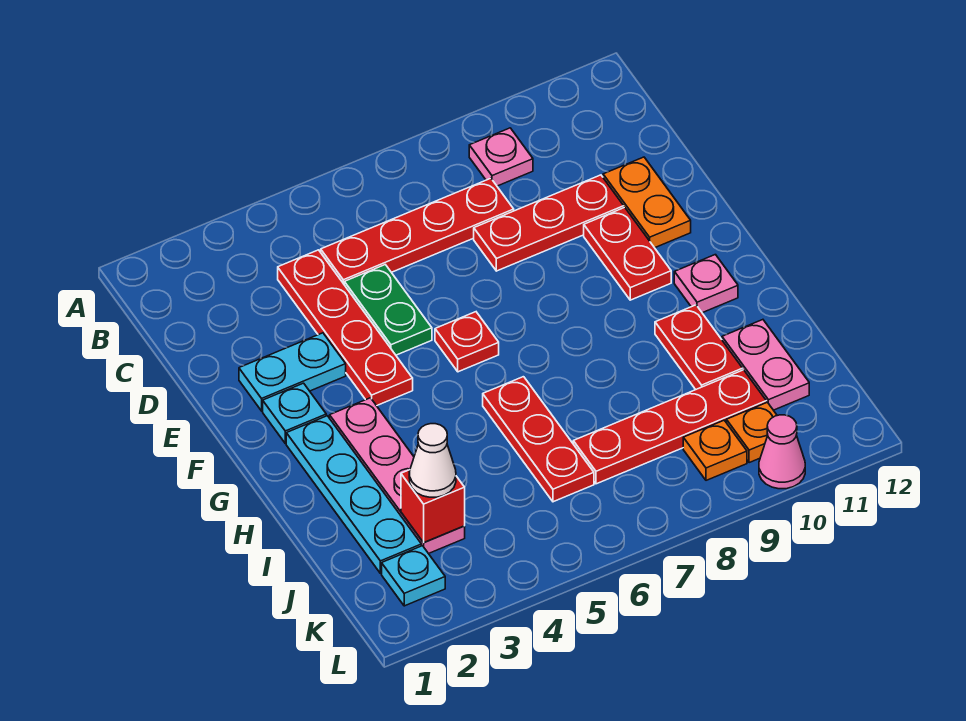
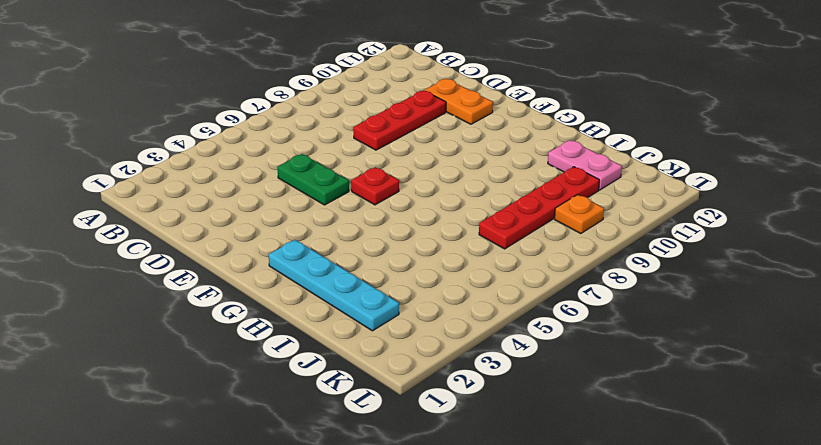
none -> pink plate B9 level 1
none -> red plate C4:F4 level 1
none -> red plate C5:C8 level 1

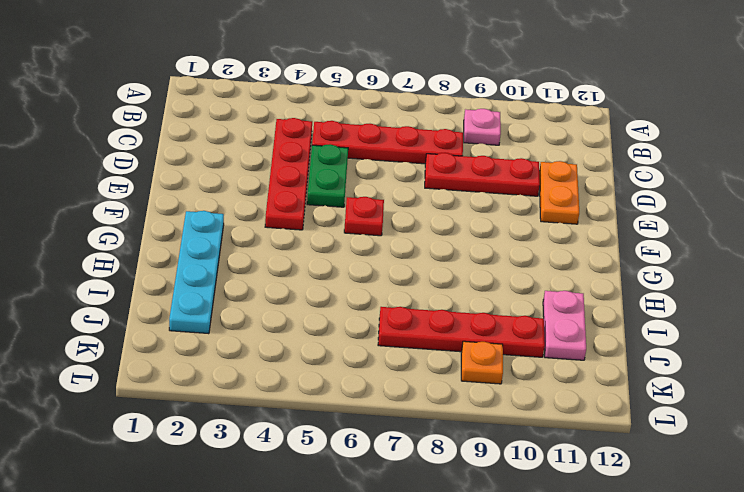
none -> cyan plate E2:E3 level 1
none -> red plate E10:F10 level 1
none -> cyan plate F2 level 1

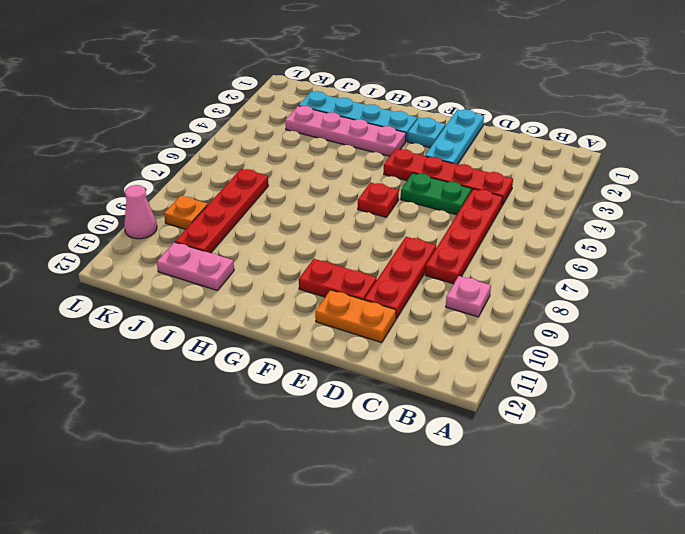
cyan plate E1:E3 level 1 -> cyan plate E2:E3 level 1
none -> pink plate G11 level 1
none -> red plate H6:J6 level 1
none -> red plate H10:I10 level 1

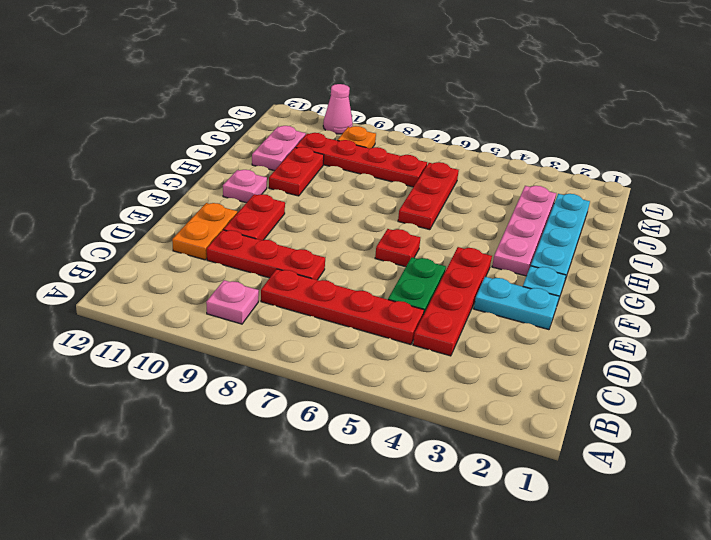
none -> cyan plate K2 level 1
none -> orange plate K10 level 1
none -> red brick J3 level 2

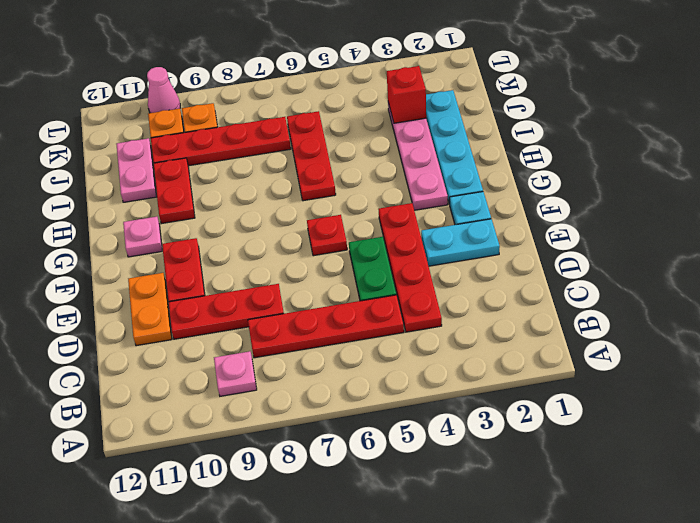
none -> cyan plate K2 level 1
none -> white cone J3 level 3

